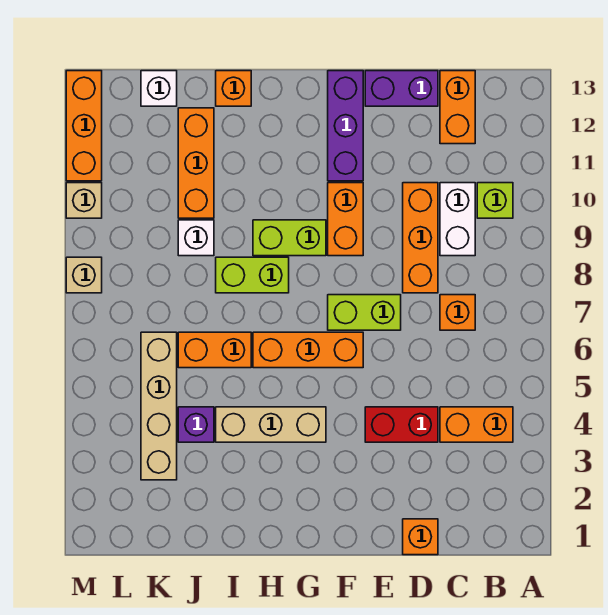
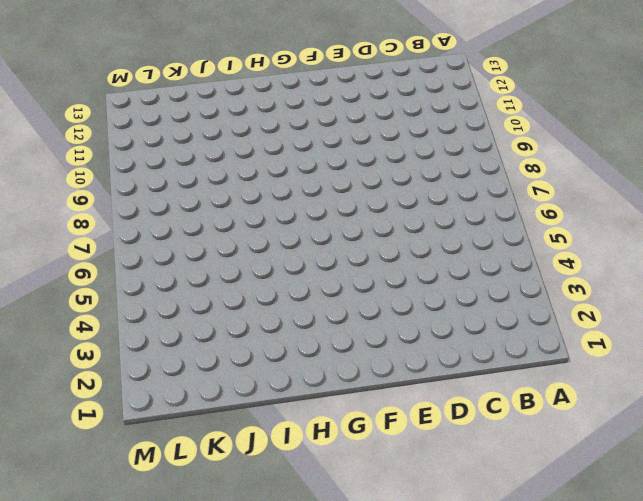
none -> orange brick B4:C4 level 1
none -> lime brick B10 level 1
none -> orange brick C7 level 1

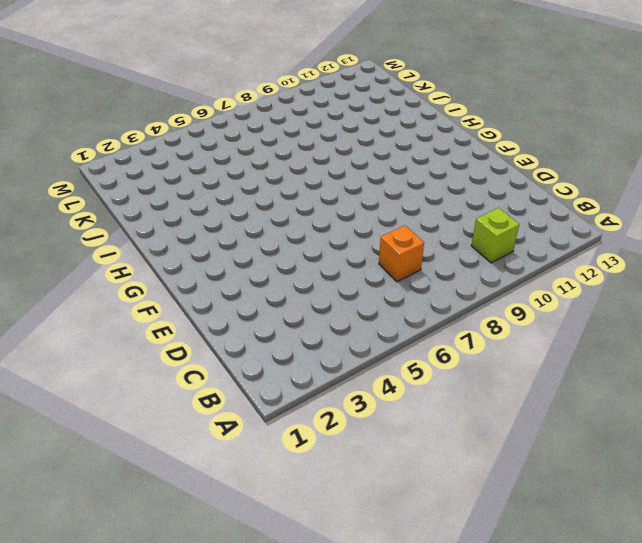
none -> orange brick B4:C4 level 1
none -> white brick C9:C10 level 1
none -> orange brick C12:C13 level 1

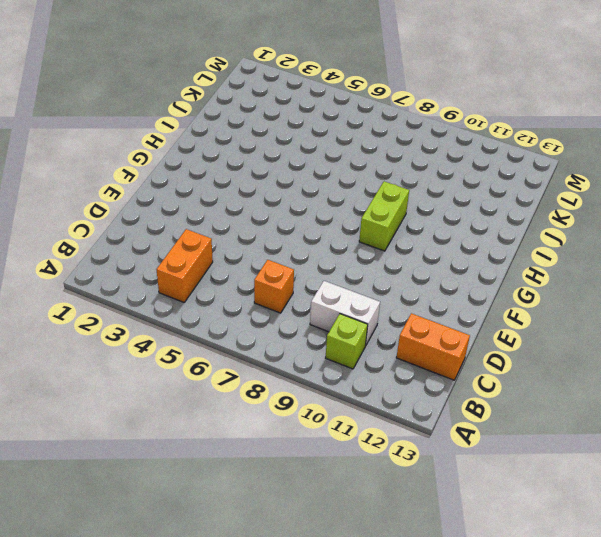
none -> orange brick D1 level 1
none -> red brick D4:E4 level 1
none -> orange brick D8:D10 level 1

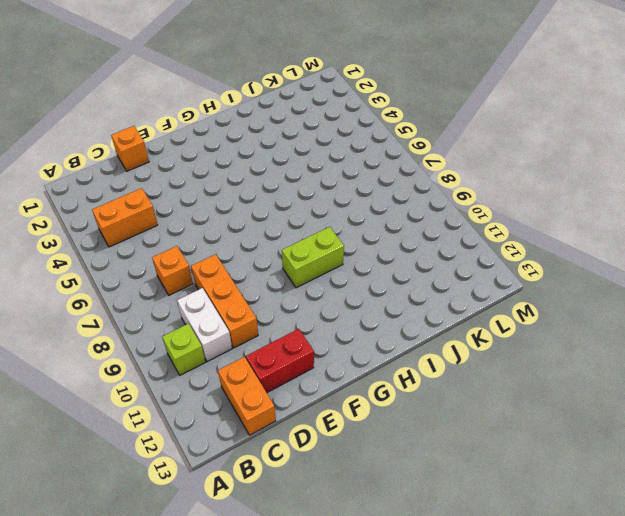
red brick D12:E12 level 1 -> red brick D4:E4 level 1
none -> purple brick D13:E13 level 1
none -> lime brick E7:F7 level 1
none -> orange brick F6:H6 level 1

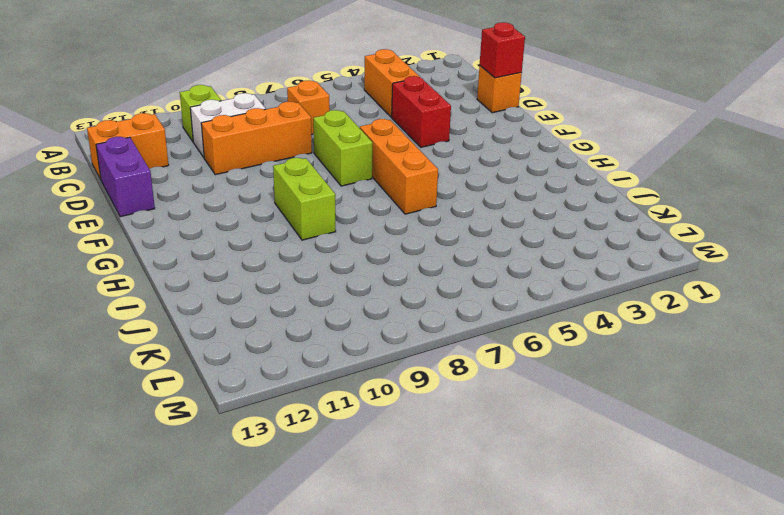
red brick D1 level 2 -> none
none -> orange brick F9:F10 level 1
none -> purple brick F11:F13 level 1
none -> tan brick G4:I4 level 1

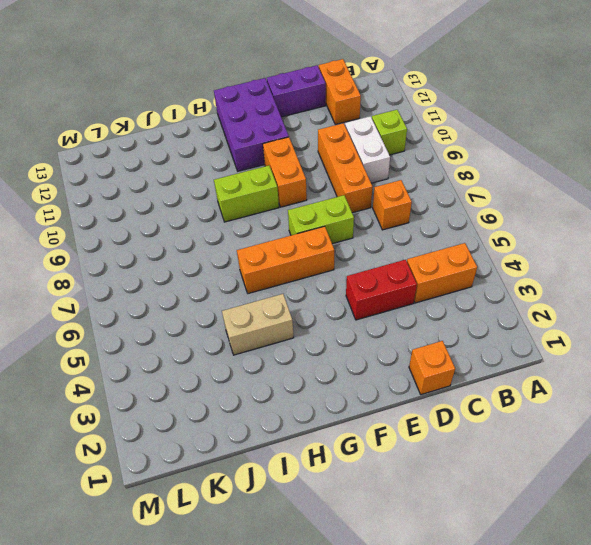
purple brick F11:G13 level 1 -> purple brick F11:F13 level 1
tan brick H4:I4 level 1 -> tan brick G4:I4 level 1
none -> lime brick H8:I8 level 1
none -> orange brick I6:J6 level 1
none -> orange brick I13 level 1

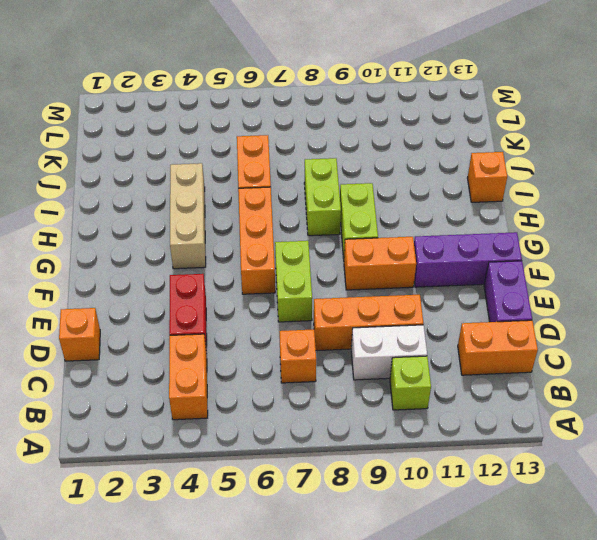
none -> purple brick J4 level 1
none -> white brick J9 level 1
none -> orange brick J10:J12 level 1

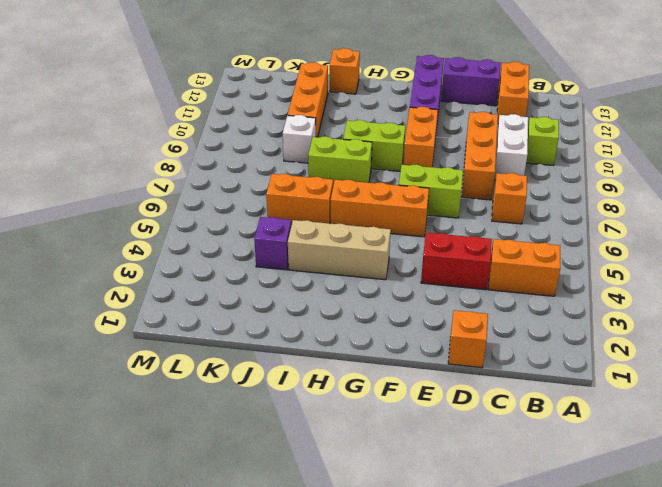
none -> tan brick K3:K6 level 1
none -> white brick K13 level 1
none -> tan brick M8 level 1

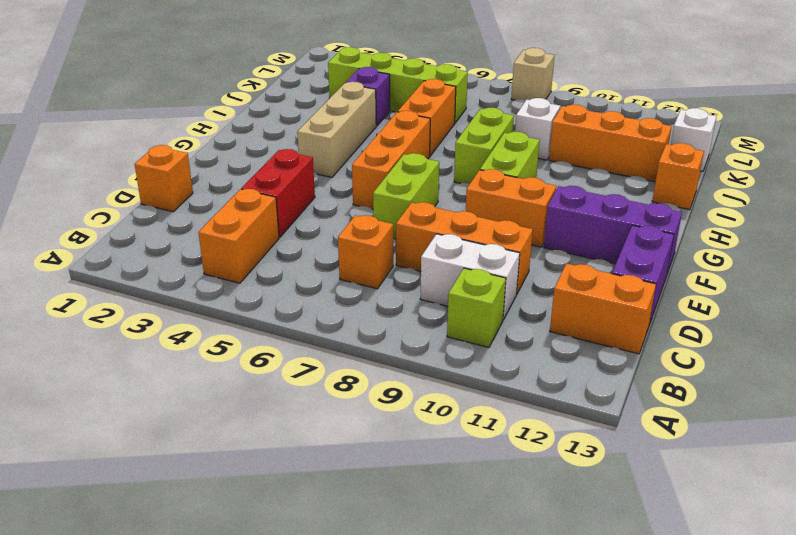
lime brick K3:K6 level 1 -> tan brick K3:K6 level 1
none -> tan brick M10 level 1
none -> orange brick M11:M13 level 1

